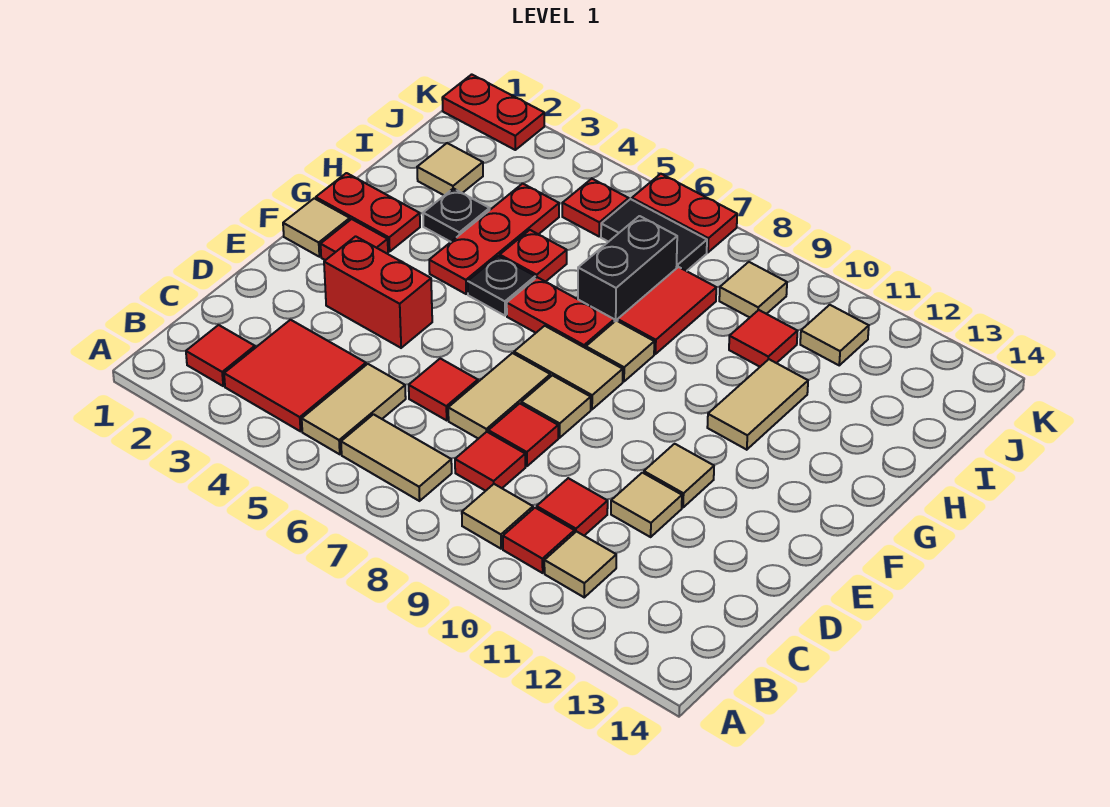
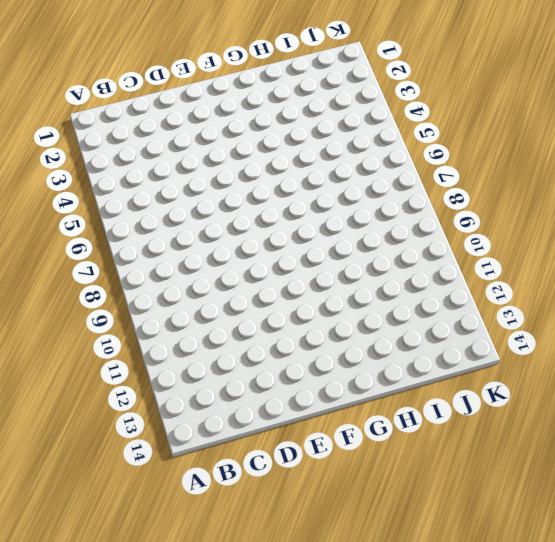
none -> red tile B2 level 1
none -> red tile B3:C4 level 1
none -> tan tile B5:C5 level 1
none -> tan tile B6:B7 level 1

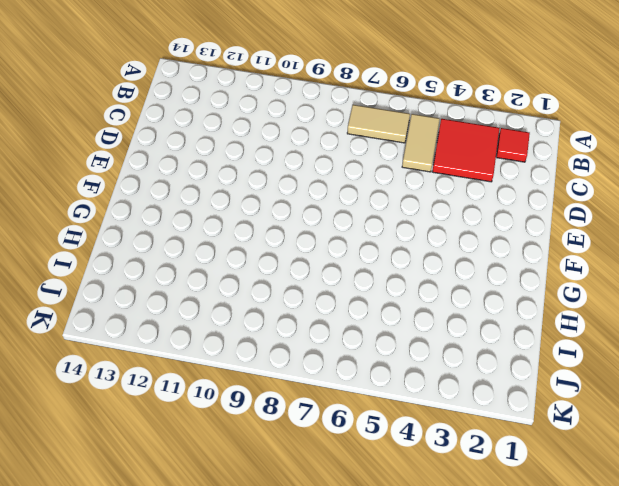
none -> tan tile B9 level 1
none -> red tile B10 level 1
none -> tan tile B11 level 1
none -> red tile C8 level 1

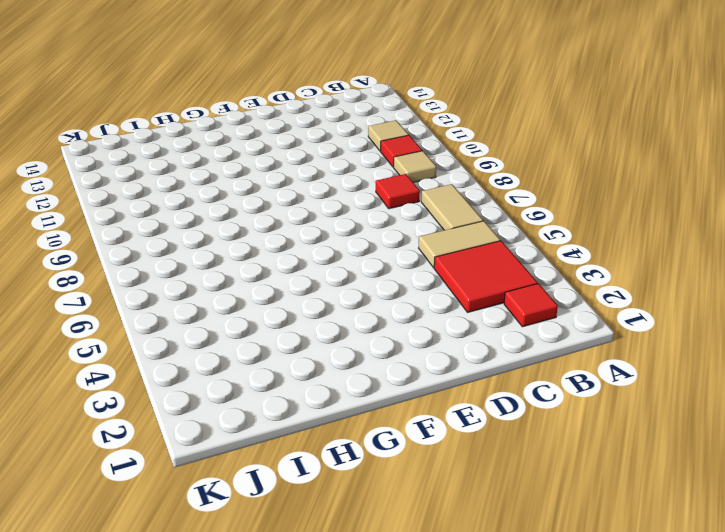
none -> red tile C10 level 1
none -> red tile D6 level 1
none -> tan tile D7:E7 level 1
none -> red tile D8 level 1

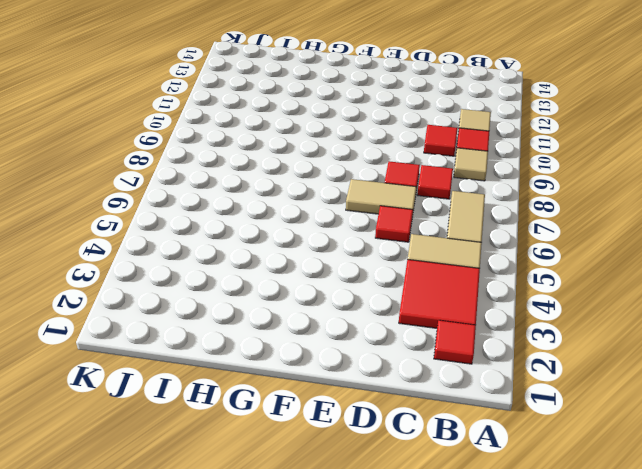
none -> tan tile D11 level 1
none -> red brick E3:E4 level 1
none -> tan tile E8 level 1
none -> tan tile E11 level 1

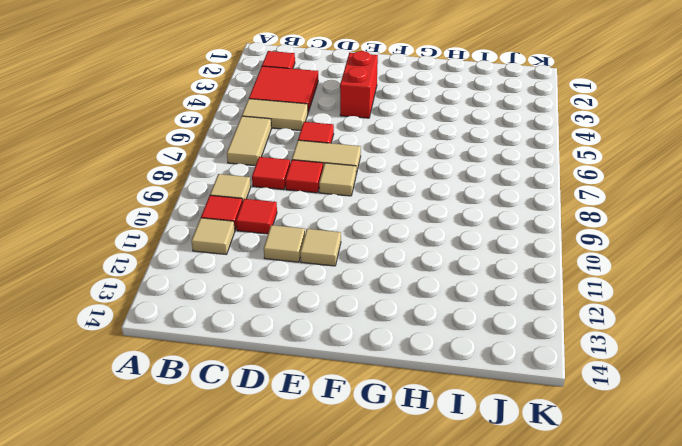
none -> tan tile F1 level 1
none -> red tile F2 level 1
none -> tan tile F7:F8 level 1
none -> red plate G1:G2 level 1

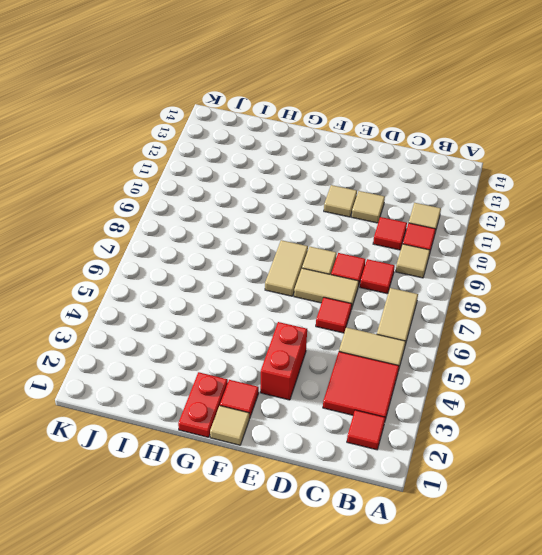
none -> red plate G4:I4 level 1
none -> black plate G5 level 1
none -> red plate G6:G7 level 1
none -> tan tile G8 level 1

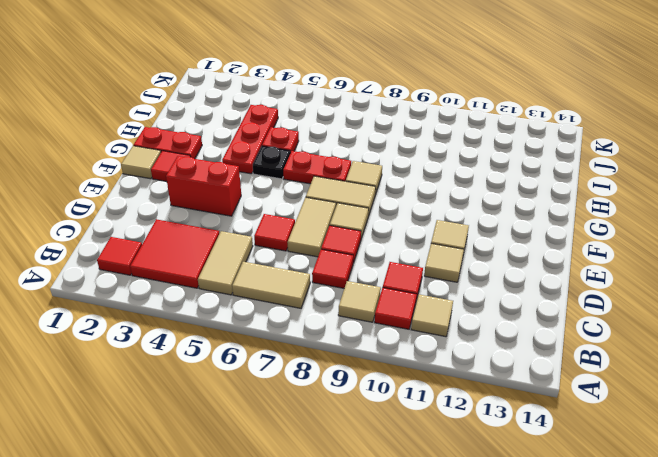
none -> tan tile G11:H11 level 1
none -> black plate H3 level 1
none -> black brick H7:I7 level 1
none -> red tile H8:I8 level 1

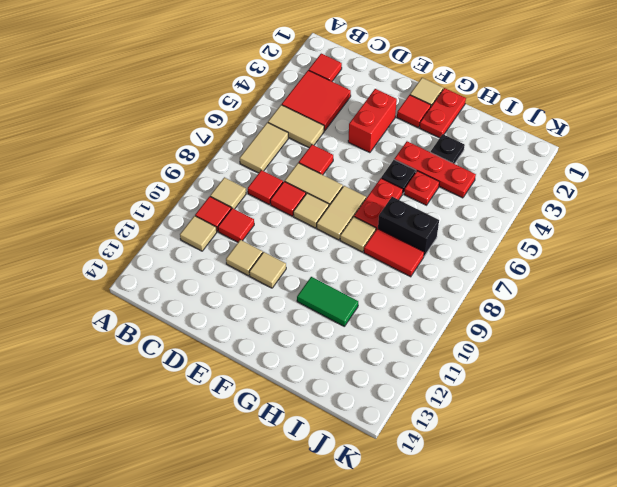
green tile G11:H11 level 1 -> tan tile G11:H11 level 1
none -> tan tile I2 level 1
none -> red tile I10 level 1
none -> red plate J5 level 1
none -> black tile J6:J7 level 1

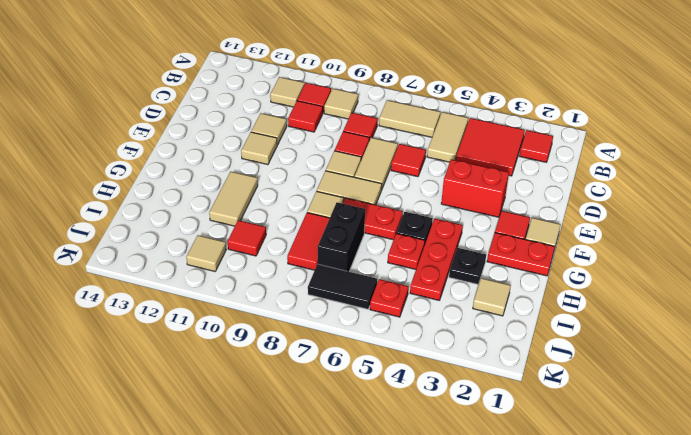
none -> tan tile J9 level 1
none -> red plate K1:K2 level 1
none -> red plate K6:K7 level 1

